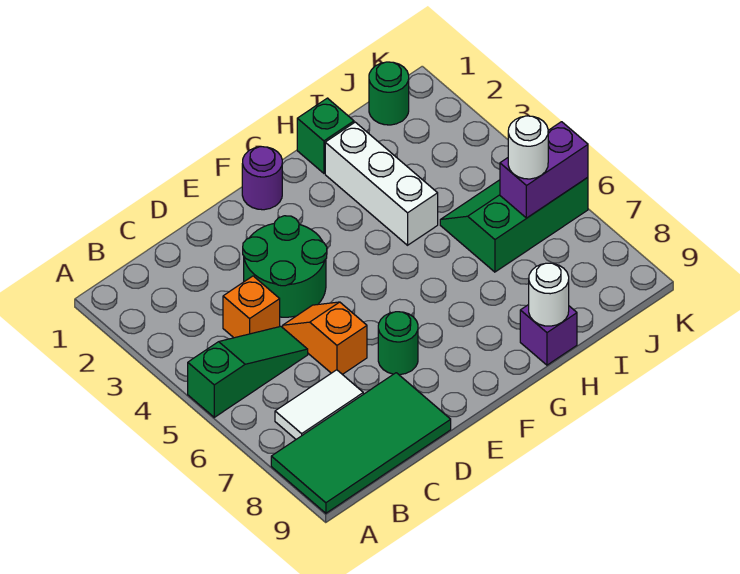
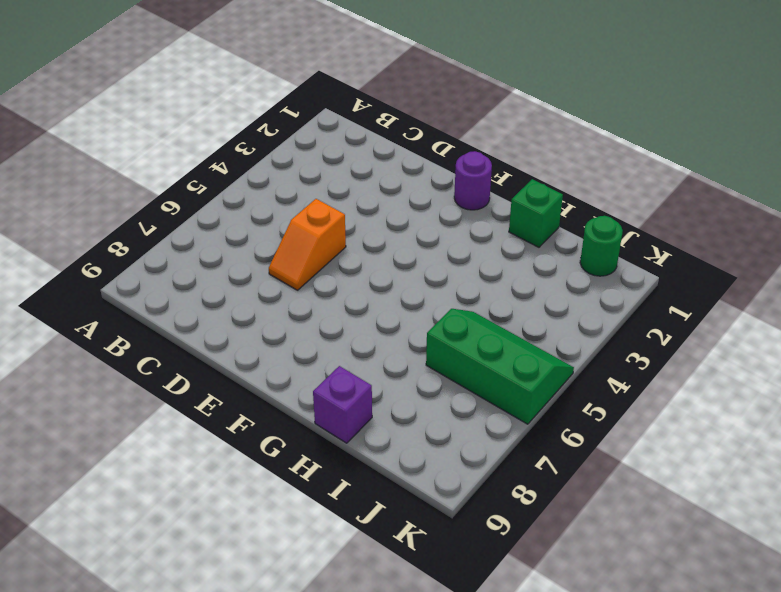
orange slope D5:D6 level 1 top 5 -> orange slope D5:D6 level 1 top 6
none -> green slope A5:C5 level 1 top A
none -> green tile A8:D9 level 1
none -> white tile B7:C7 level 1

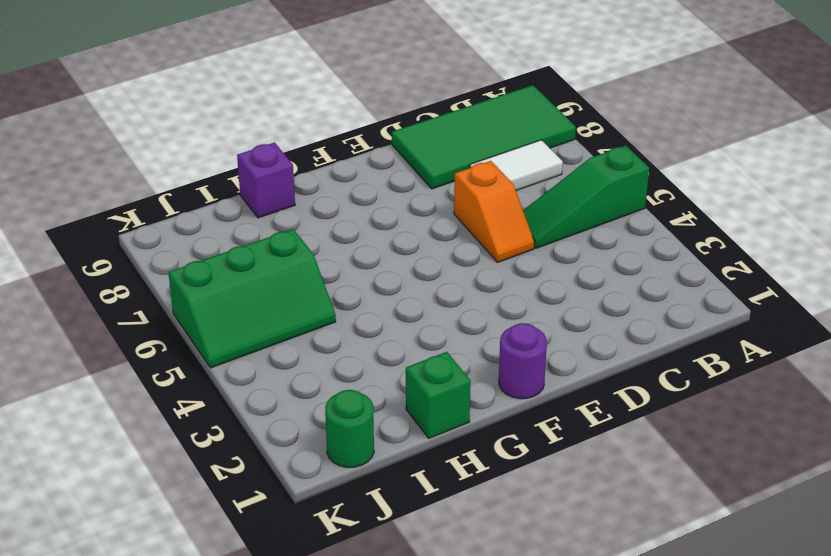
none -> orange brick C4 level 1
none -> green round brick D3:E4 level 1
none -> green round brick E7 level 1

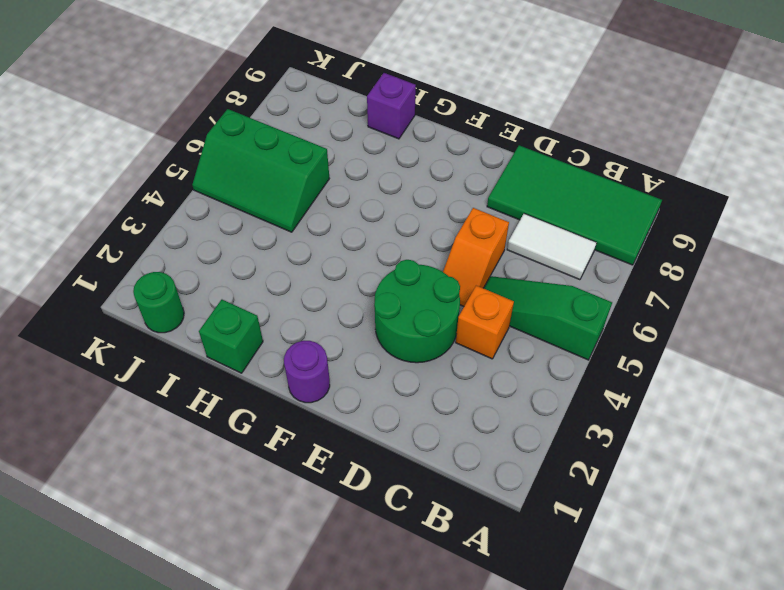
none -> green round brick E7 level 1
none -> white brick H2:H4 level 1
none -> white round brick H9 level 2

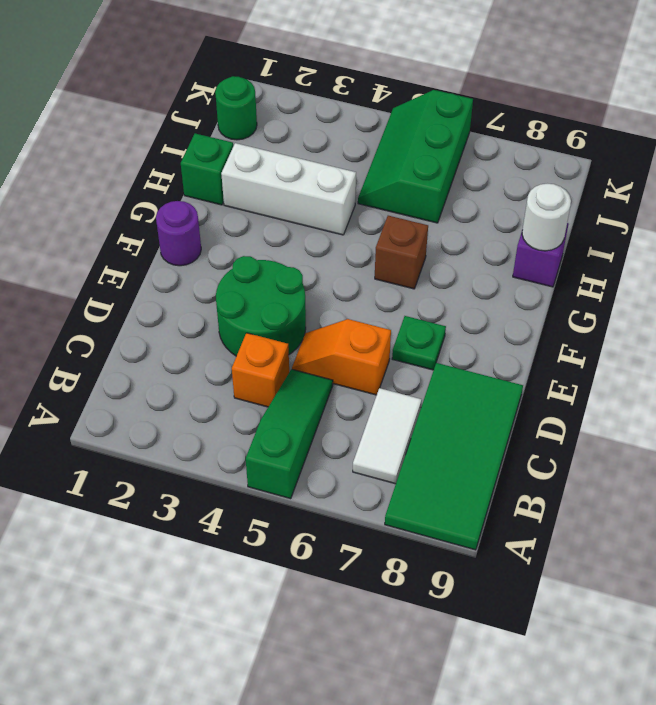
green plate E7 level 1 -> green round brick E7 level 1
brown brick G6 level 1 -> none
none -> purple brick J6:K6 level 2
none -> white round brick J6 level 3

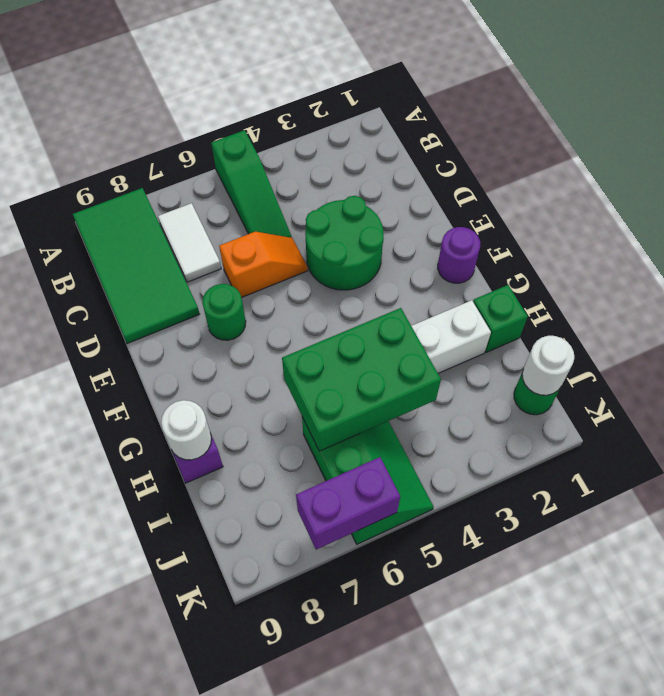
green brick H4:I6 level 2 -> none
white round brick J1 level 2 -> white round brick J6 level 3
purple brick K6:K7 level 2 -> purple brick J6:K6 level 2
none -> orange brick C4 level 1

